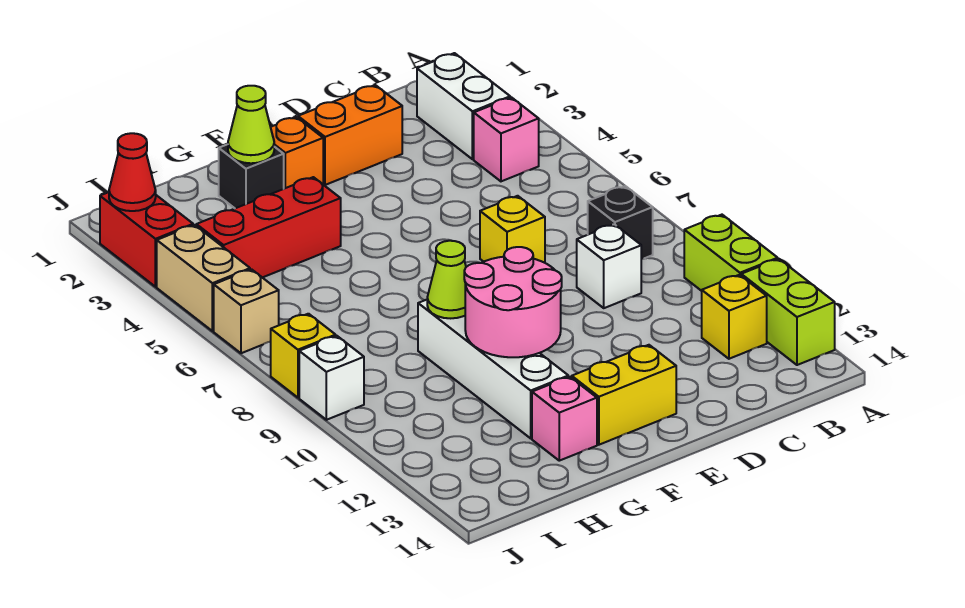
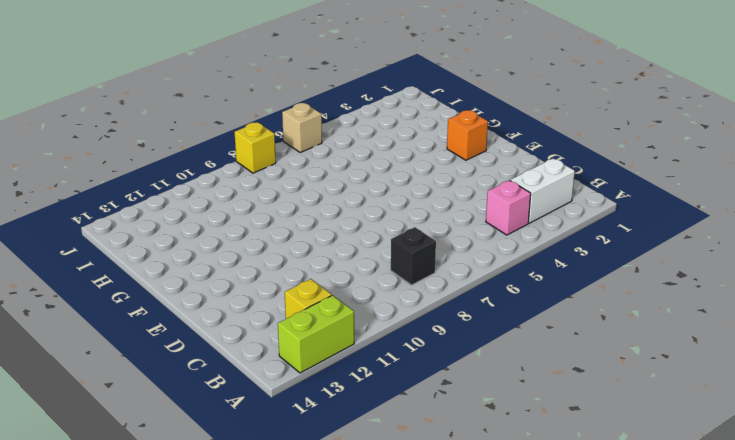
none -> lime brick A10:A11 level 1
none -> white brick C9 level 1
none -> orange brick D2:E2 level 1

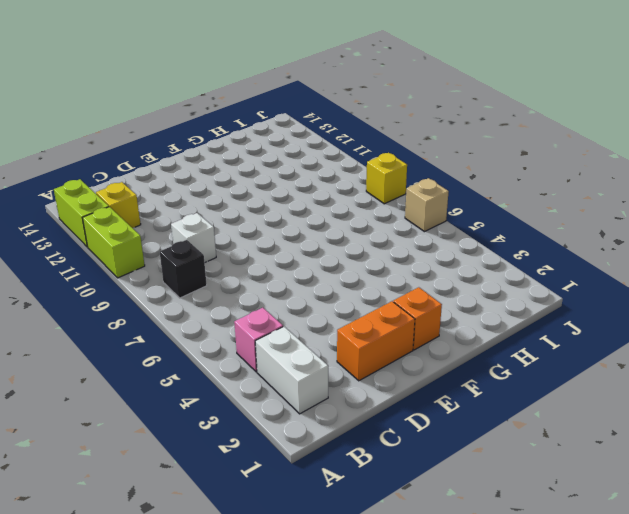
none -> yellow brick D7 level 1
none -> yellow brick E13:F13 level 1
none -> black brick G2 level 1

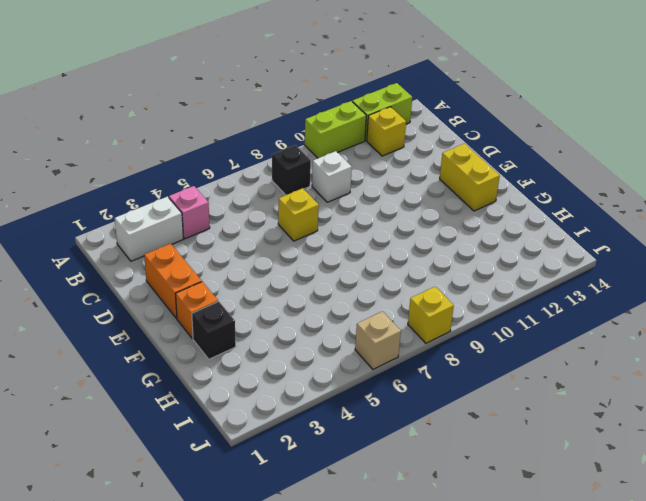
none -> red brick G4:I4 level 1
none -> white brick G9:G12 level 1
none -> pink brick G13 level 1

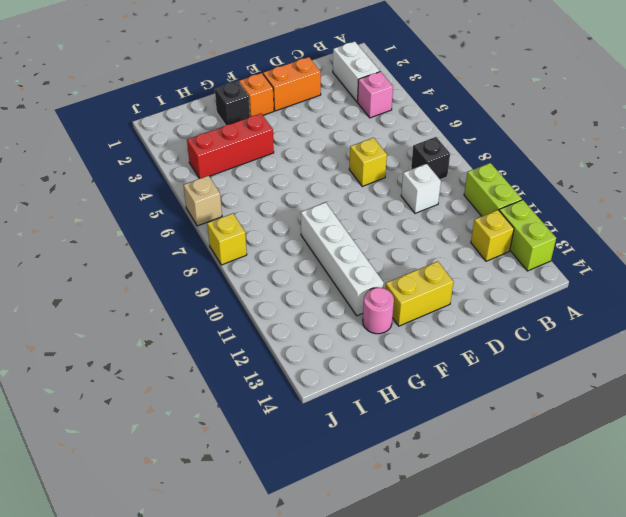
pink round brick G13 level 1 -> pink brick G13 level 1
none -> red brick J2:J3 level 1
none -> tan brick J4:J5 level 1
none -> white brick J9 level 1

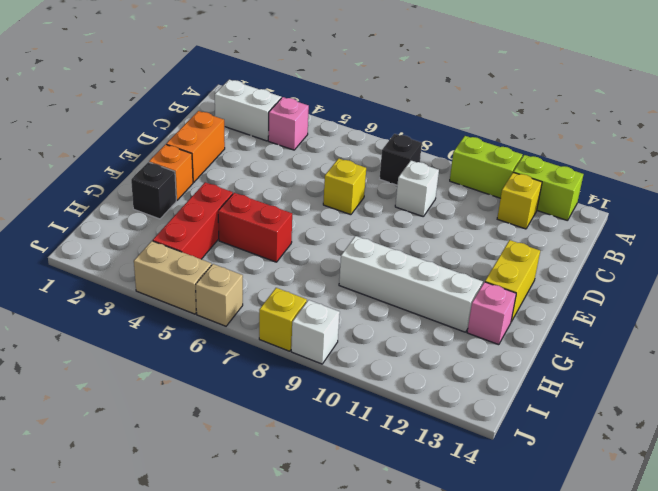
red brick G5:G6 level 1 -> red brick J2:J3 level 1
none -> pink round brick F10:G11 level 2
none -> lime cone G2 level 2
none -> lime cone G9 level 2

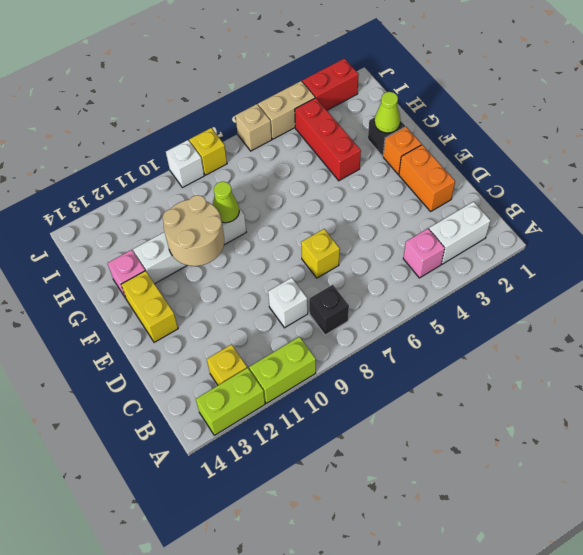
tan round brick F10:G11 level 2 -> pink round brick F10:G11 level 2
none -> red cone J2 level 2

